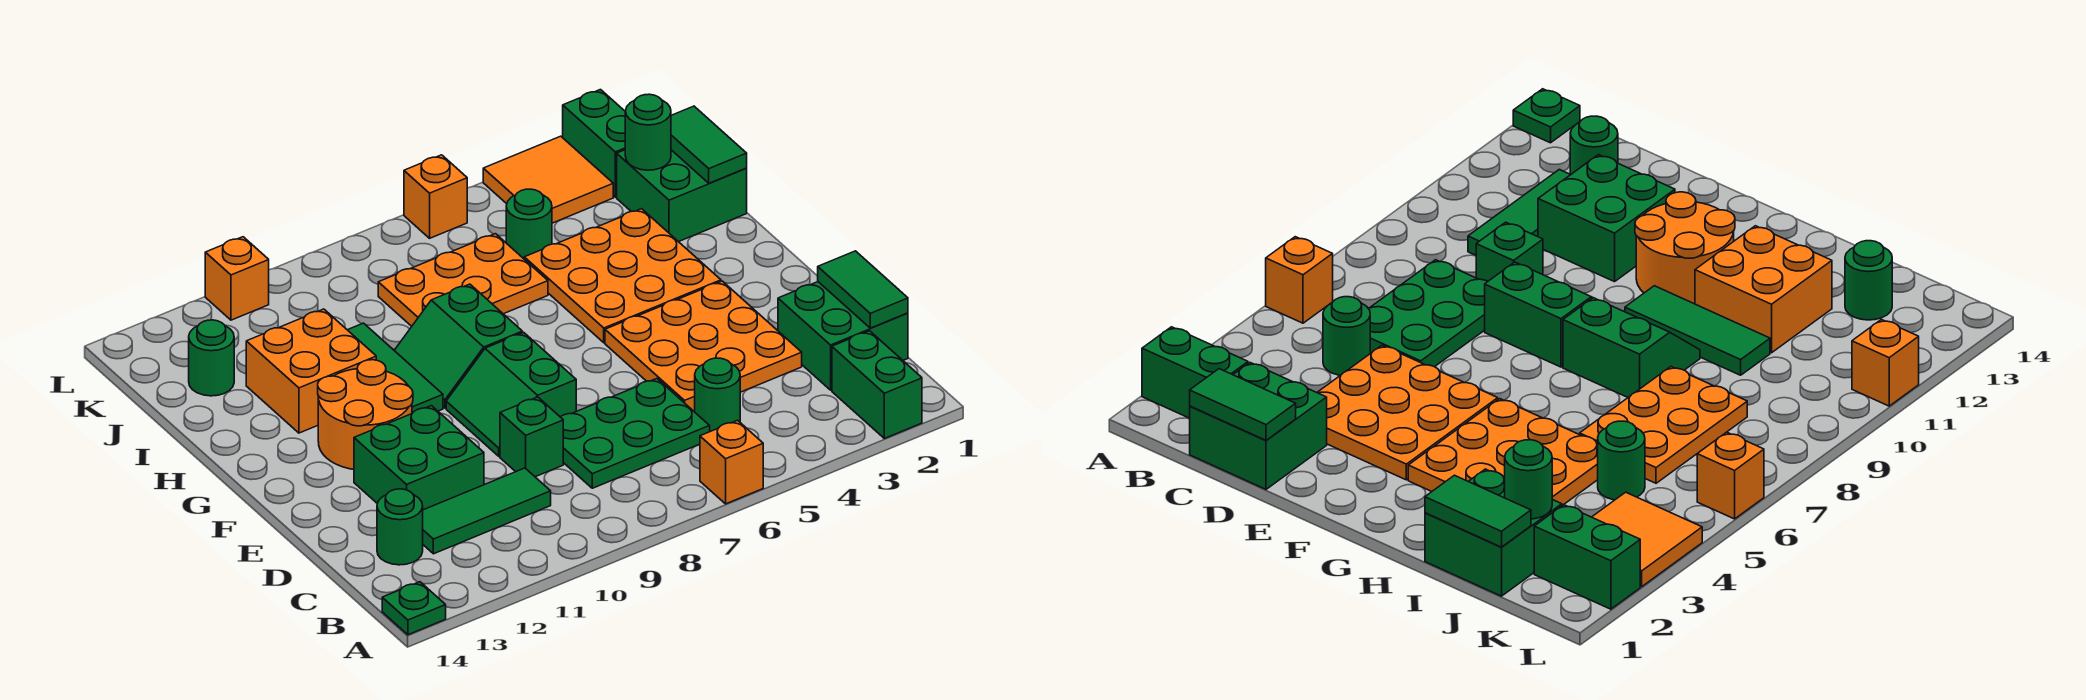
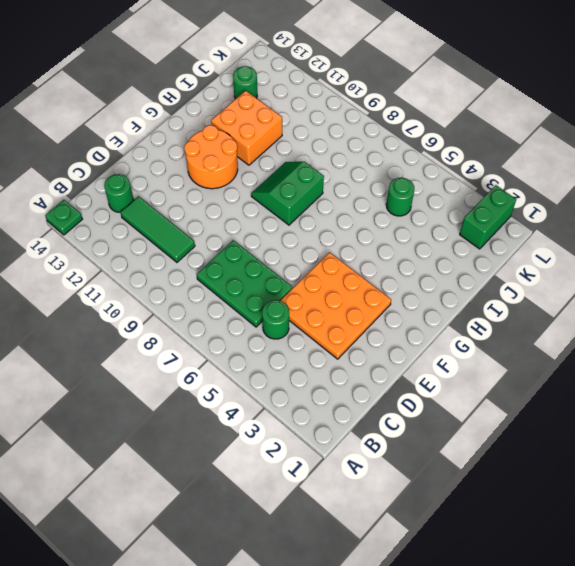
none -> green brick A2:B2 level 1
none -> orange brick A6 level 1
none -> green brick C1:D2 level 1

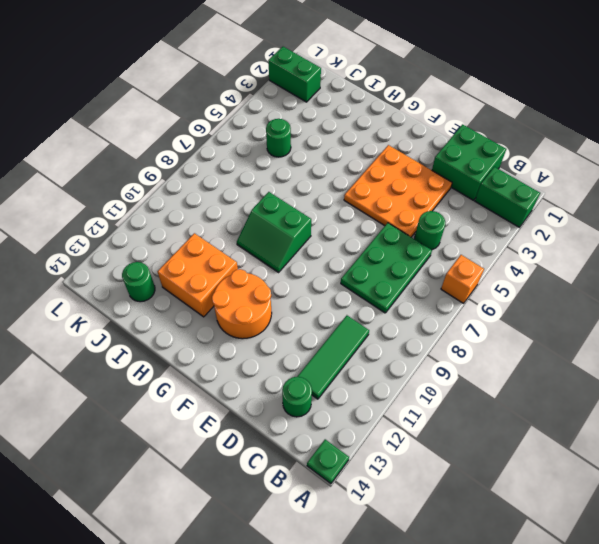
none -> green brick D9 level 1
none -> green brick D11:E12 level 1
none -> green slope E8:F9 level 1 top 8

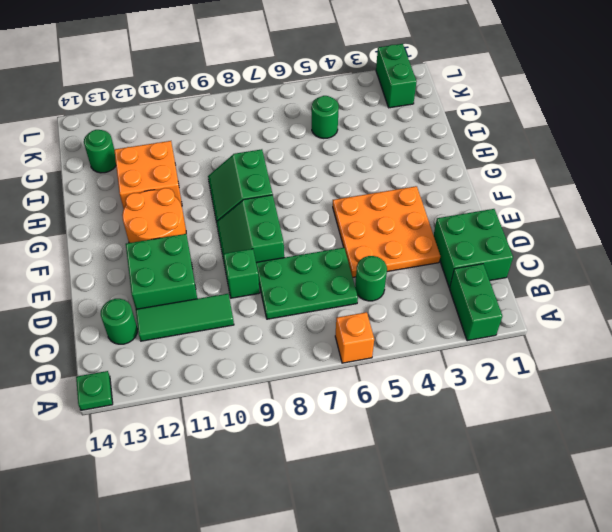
none -> orange plate G3:I5 level 1
none -> green tile G10:I10 level 1
none -> green brick I1:J2 level 1

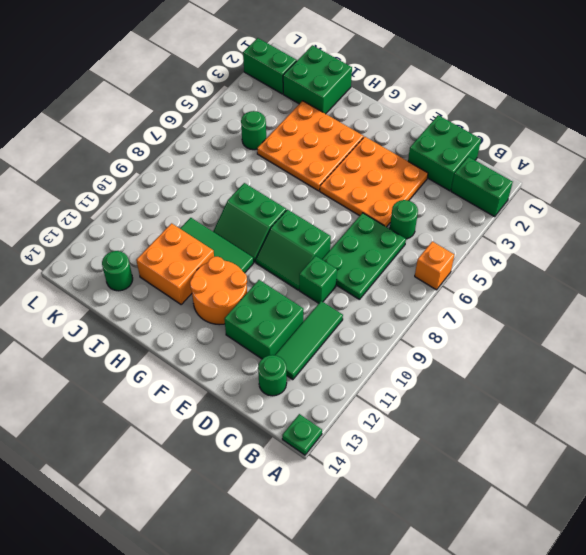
none -> orange plate I6:J8 level 1
none -> orange tile K3:L4 level 1
none -> orange brick L6 level 1

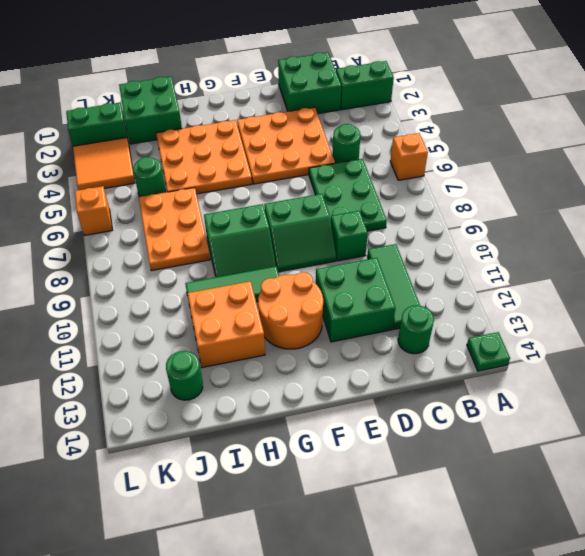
none -> orange brick L11 level 1
none -> green tile C1:D1 level 2
none -> green tile I1:J1 level 2

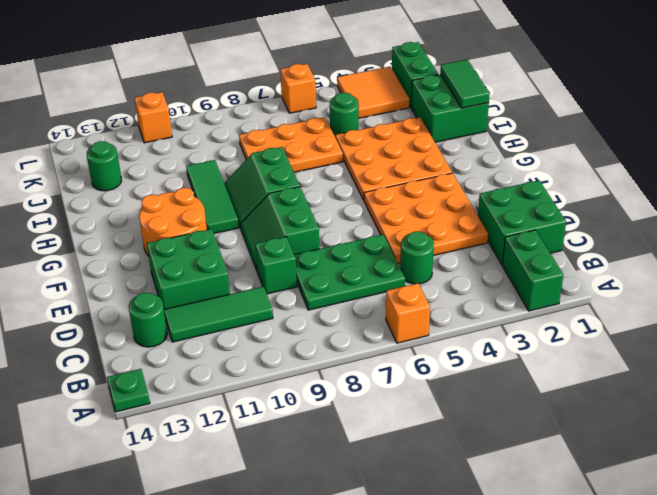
none -> orange brick H11:I12 level 1
none -> green tile C1:D1 level 2
none -> green round brick J2 level 2

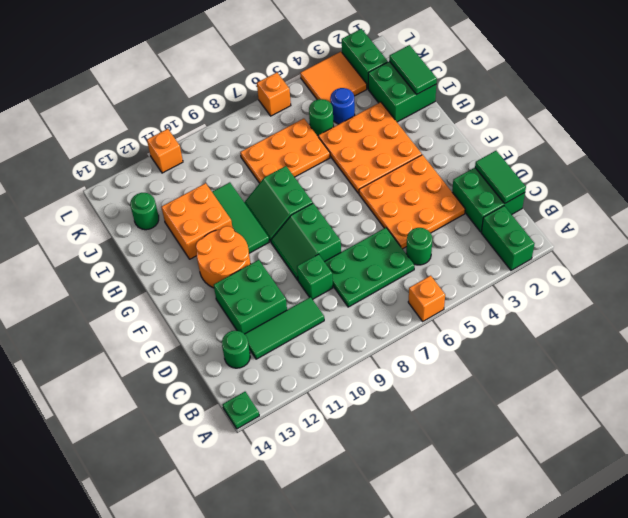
blue round brick J4 level 1 -> none
none -> green round brick J2 level 2

